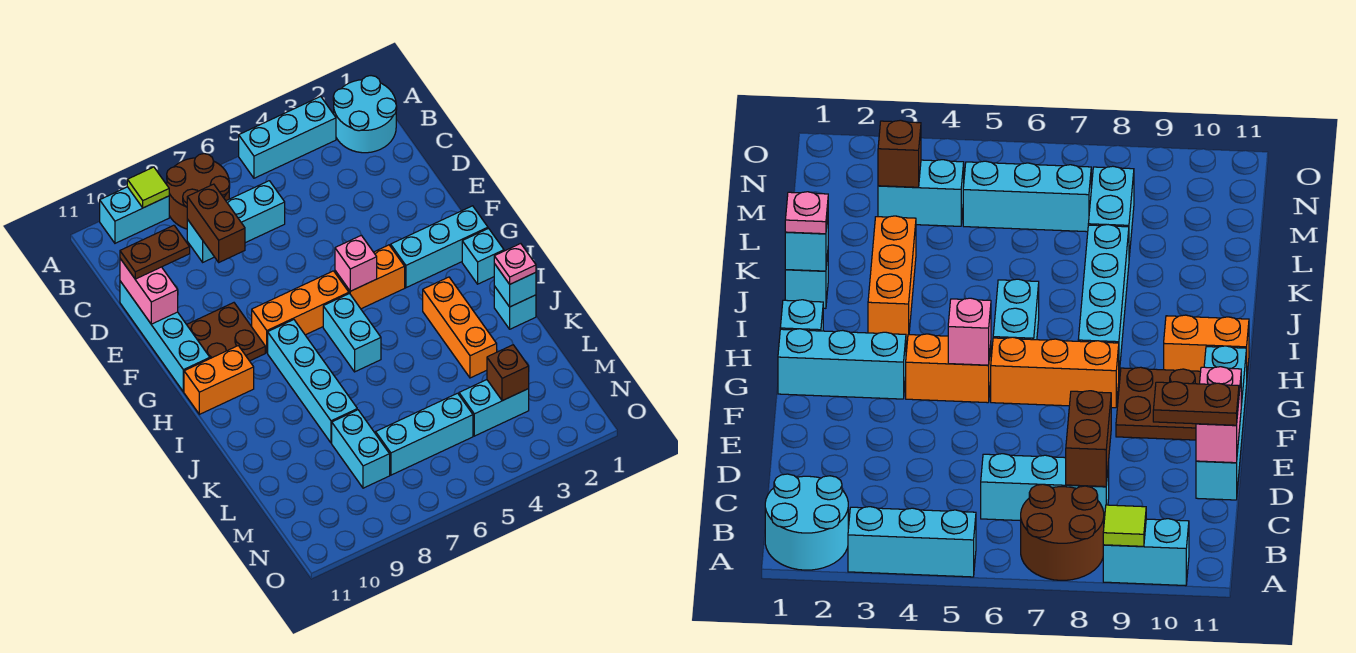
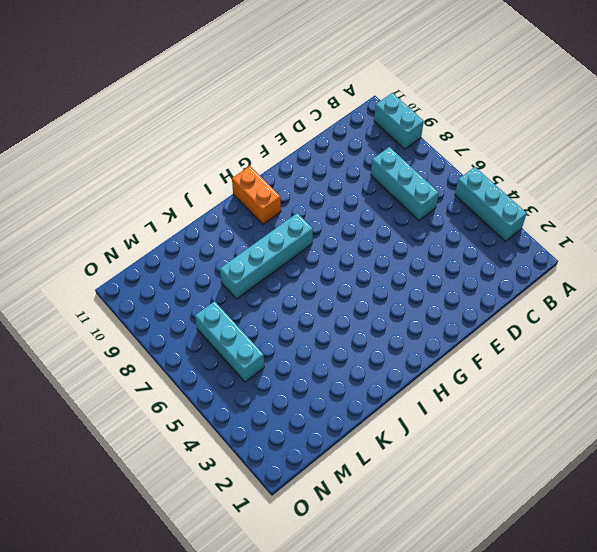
none -> cyan round brick A1:B2 level 1
none -> brown round brick A7:B8 level 1
none -> cyan brick D11:G11 level 1

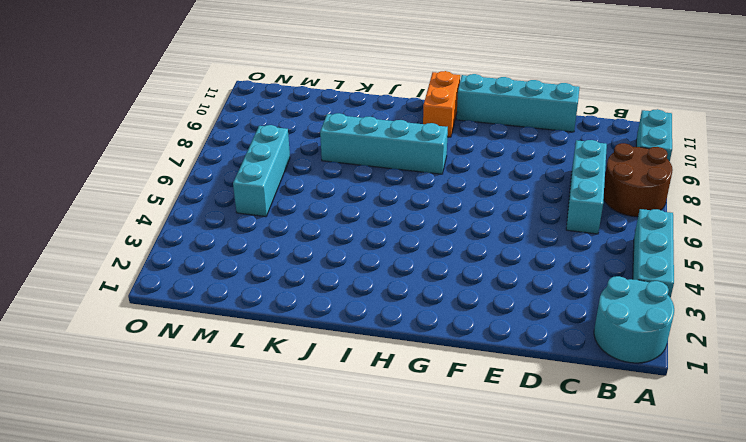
none -> brown plate F9:G10 level 1
none -> cyan brick G1:G3 level 1
none -> orange brick G4:G5 level 1

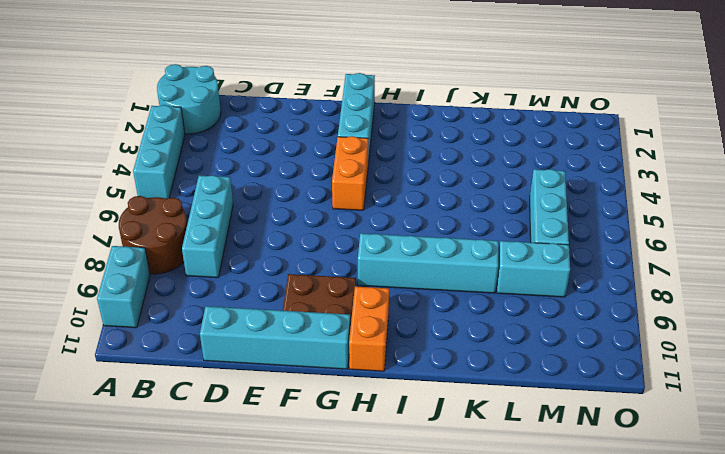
none -> orange brick G6:G8 level 1
none -> cyan brick H1 level 1
none -> cyan brick H6:I6 level 1

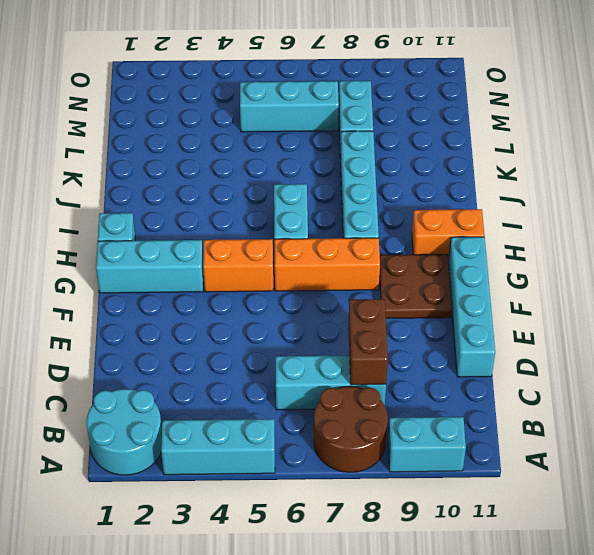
none -> orange brick I3:K3 level 1
none -> cyan brick J1 level 1
none -> cyan brick M3:M4 level 1

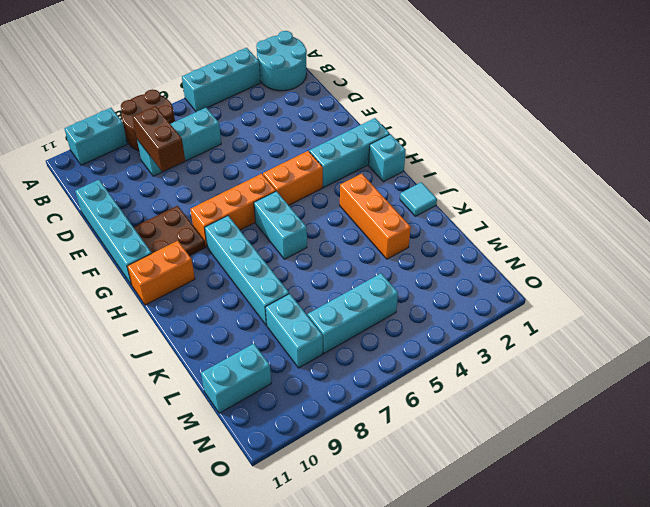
cyan tile J1 level 1 -> cyan brick J1 level 1
cyan brick M10:M11 level 1 -> cyan brick M3:M4 level 1
none -> lime tile A9 level 2
none -> pink brick D11:E11 level 2
none -> pink brick G5 level 2

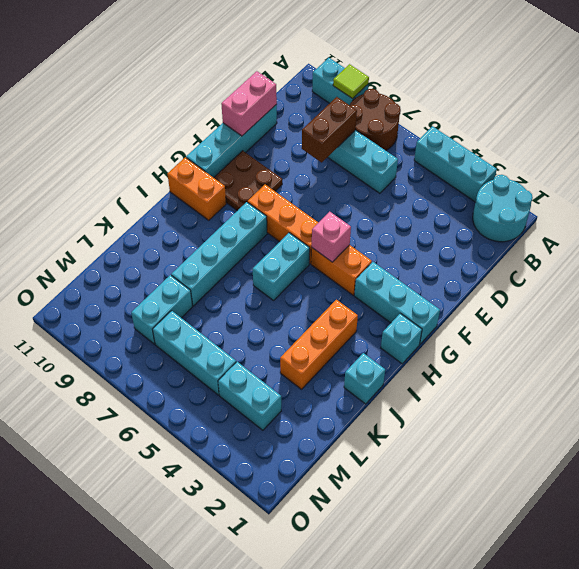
none -> cyan brick J1 level 2
none -> brown brick M3 level 2
none -> brown plate D10:D11 level 3

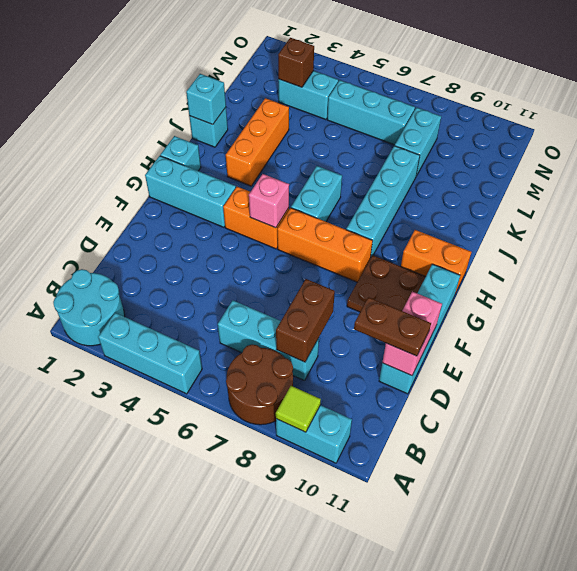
none -> pink plate J1 level 3

